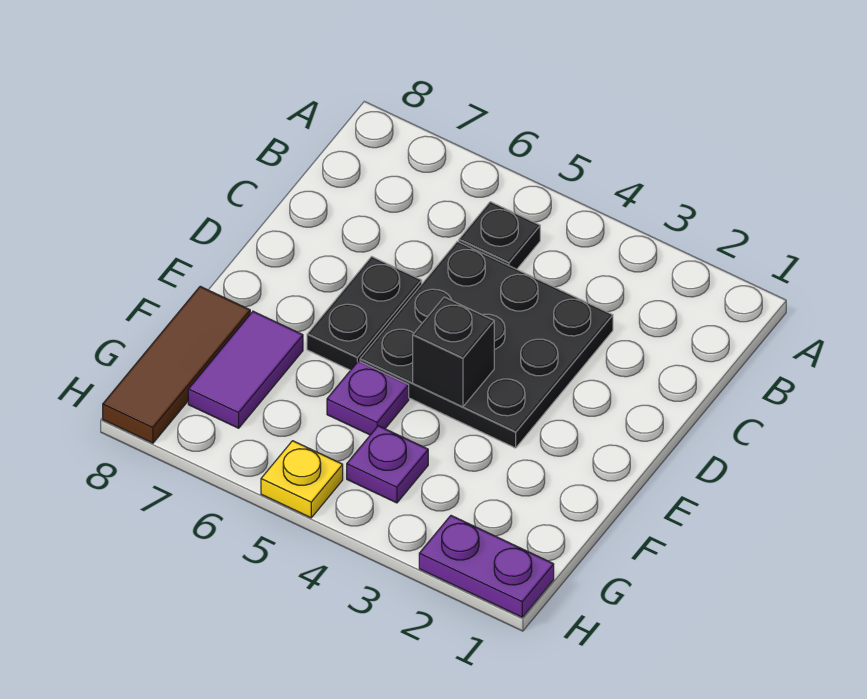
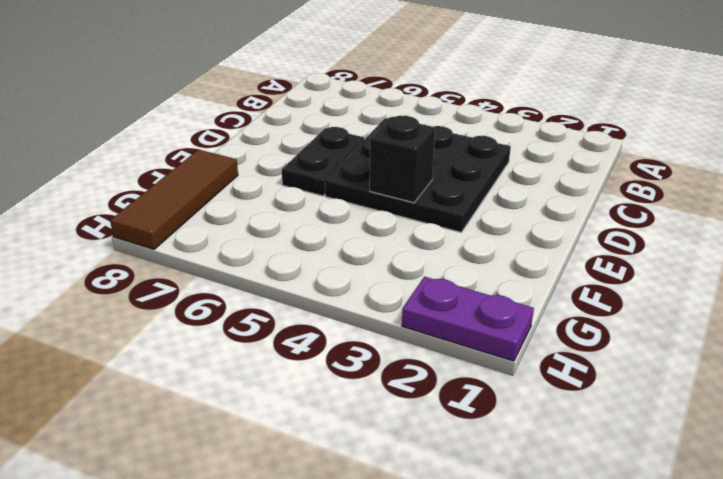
none -> black plate B5 level 1
none -> purple plate F5 level 1

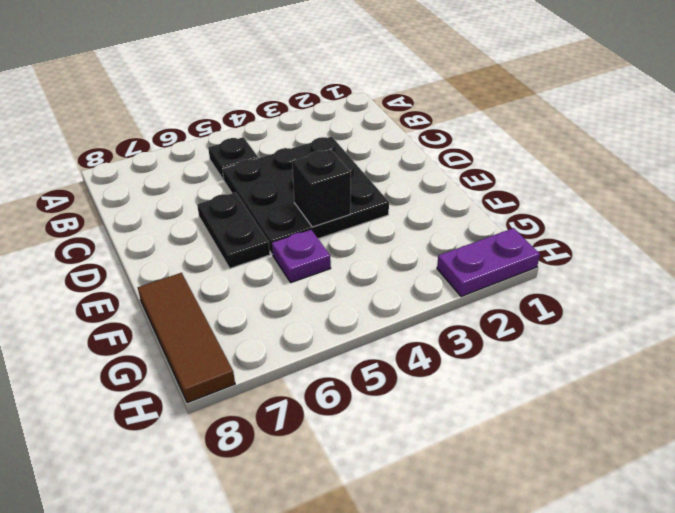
none -> purple tile F7:G7 level 1
none -> purple plate G4 level 1

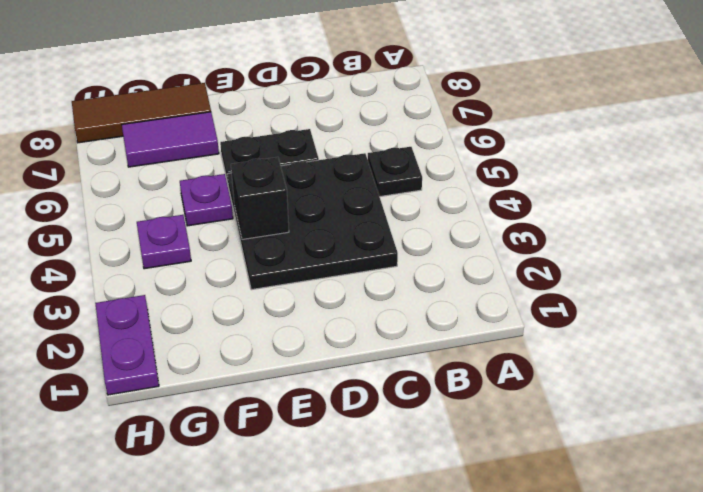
none -> yellow plate H5 level 1

